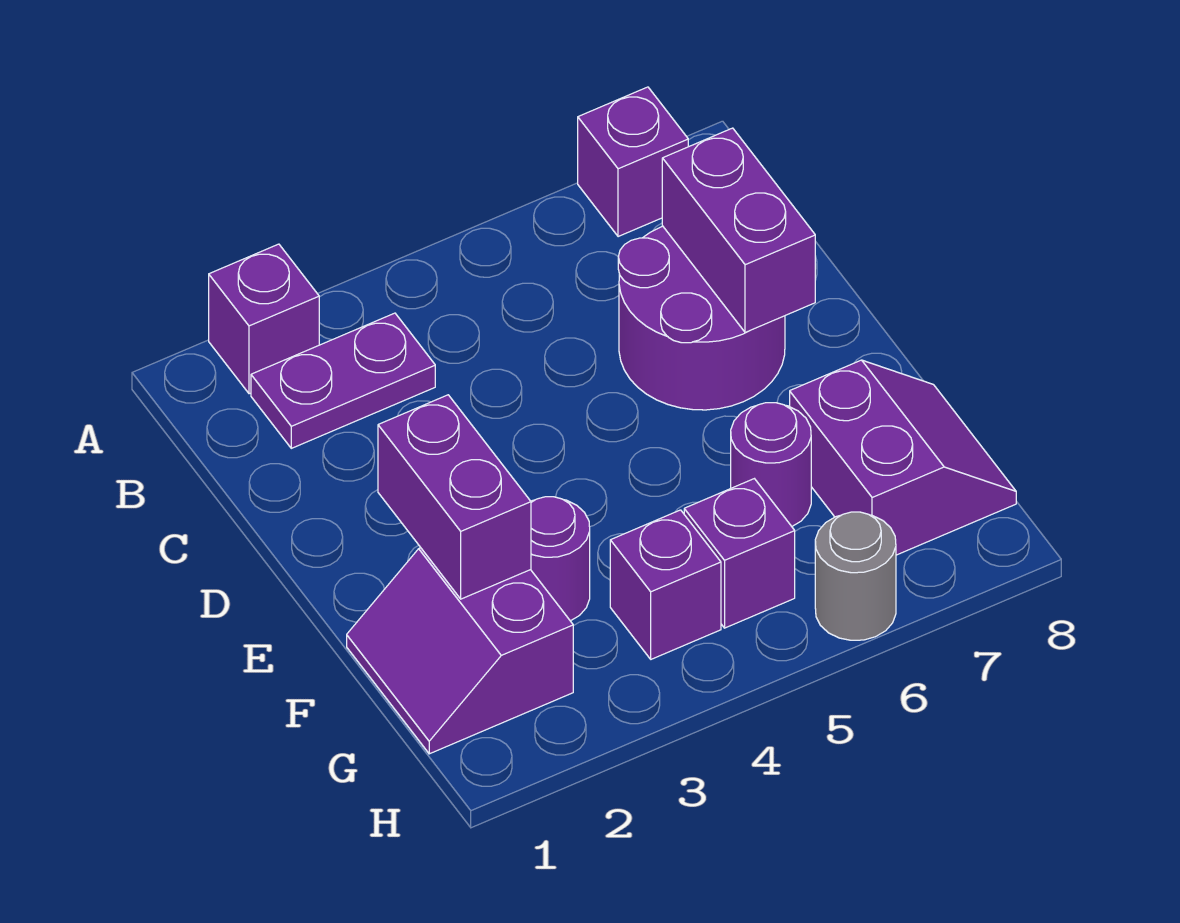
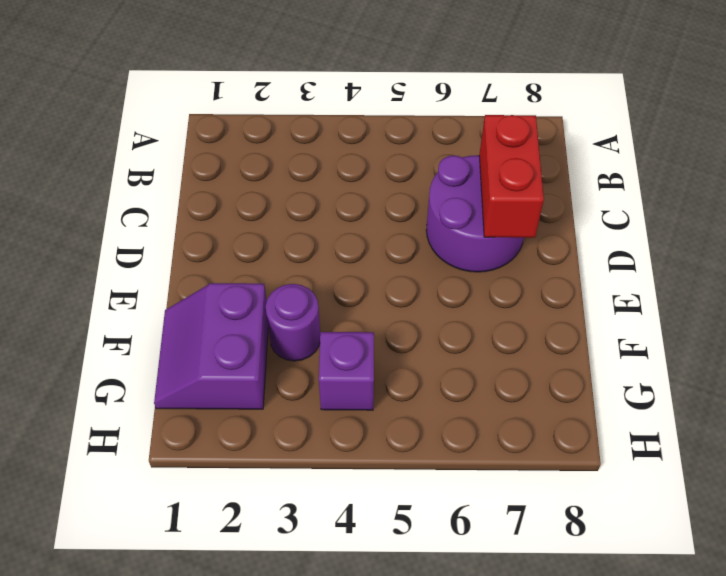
red brick C7:D7 level 2 -> purple brick C7:D7 level 2
none -> purple brick A2 level 1
none -> purple brick A7 level 1
none -> purple plate B2:B3 level 1

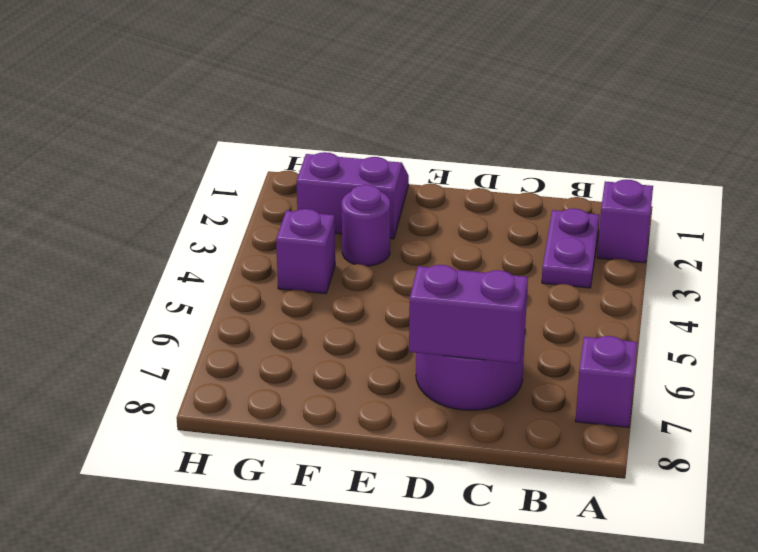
none -> purple round brick F6 level 1
none -> purple slope F7:G8 level 1 top 7
none -> purple brick G5 level 1

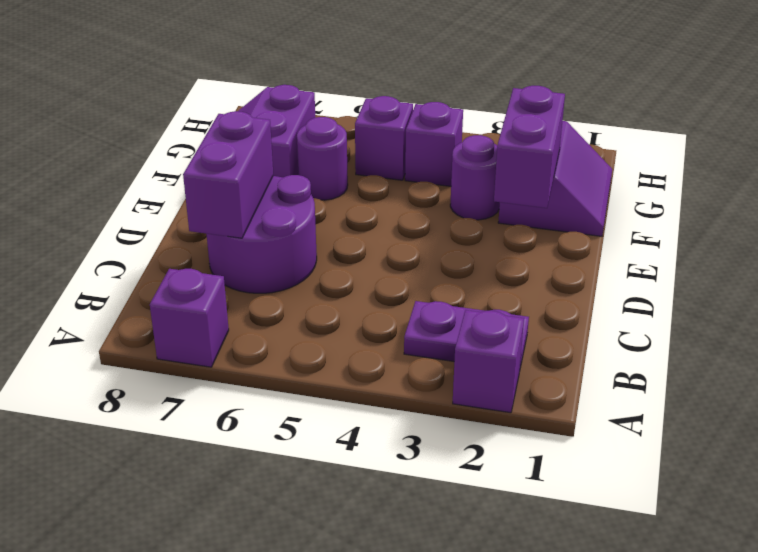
none -> grey round brick H6 level 1

